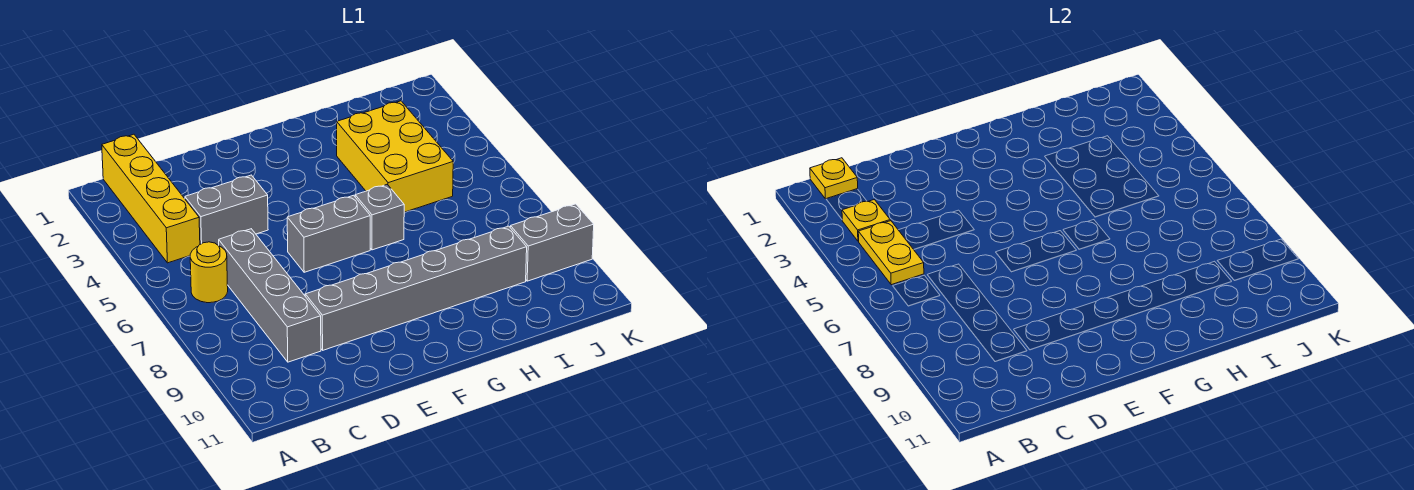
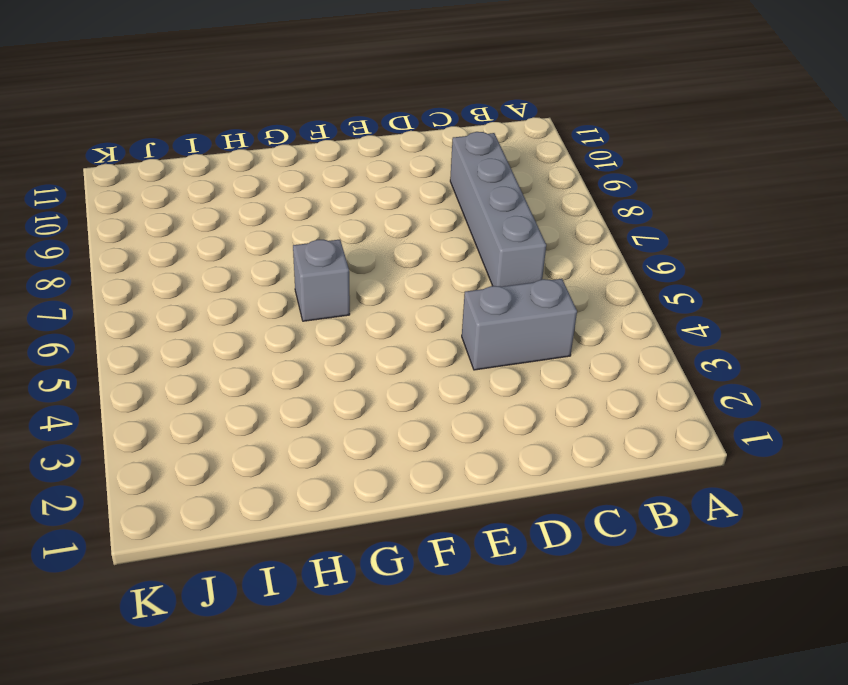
none -> yellow brick B1:B4 level 1
none -> yellow round brick B6 level 1
none -> grey brick D9:I9 level 1

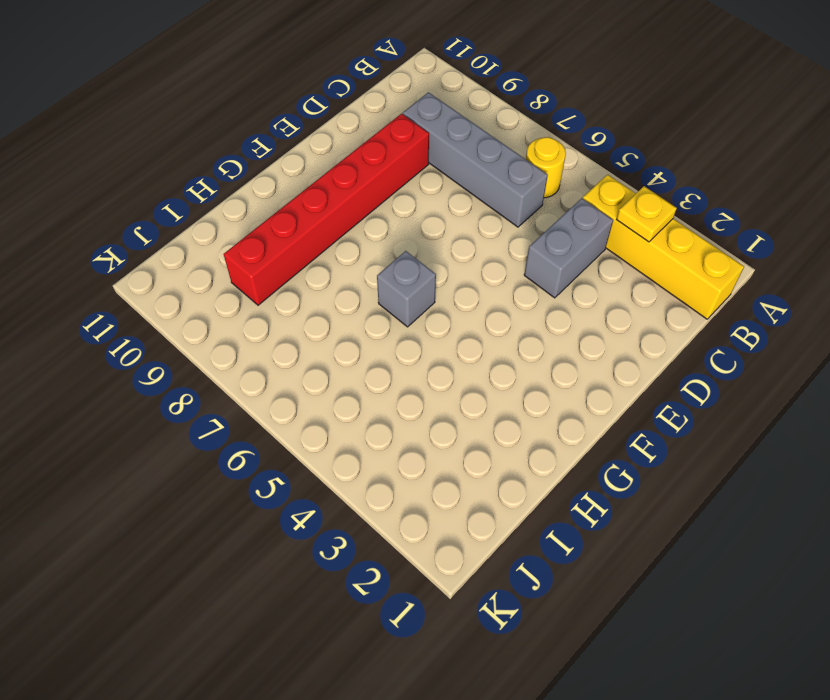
red brick D9:I9 level 1 -> grey brick D9:I9 level 1
none -> grey brick E6:F6 level 1
none -> yellow brick H3:I5 level 1
none -> grey brick J9:K9 level 1

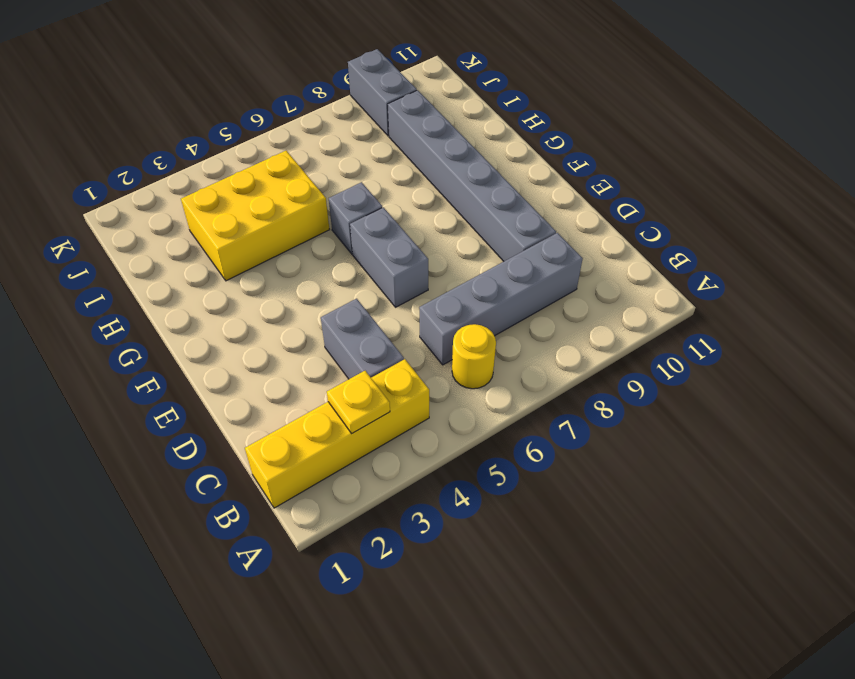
none -> yellow plate B1 level 2
none -> yellow plate B4:B5 level 2

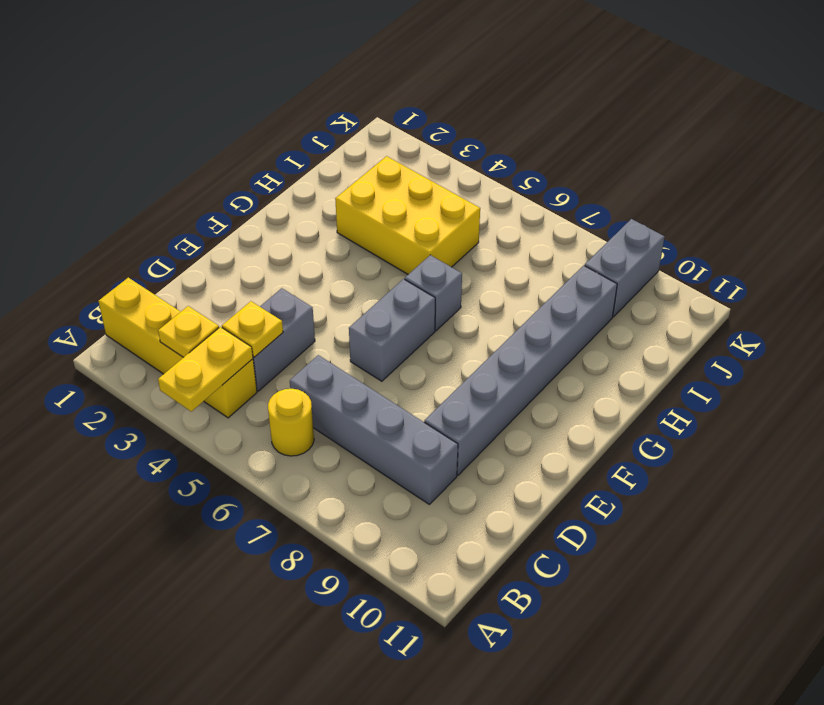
yellow plate A4:B4 level 2 -> yellow plate B4:B5 level 2
yellow plate C4 level 2 -> yellow plate B1 level 2

